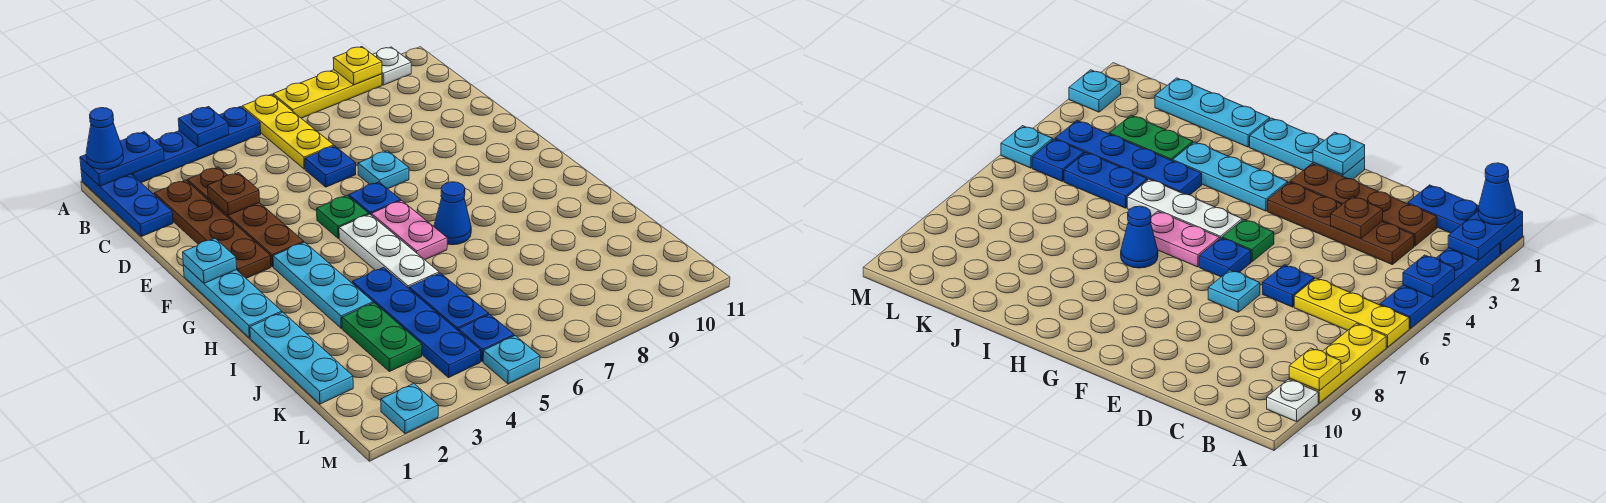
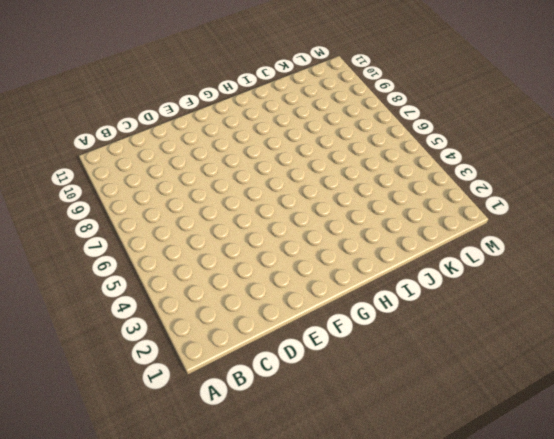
none -> blue plate A1:C1 level 1
none -> blue plate A2:A5 level 1
none -> yellow plate A6:C6 level 1

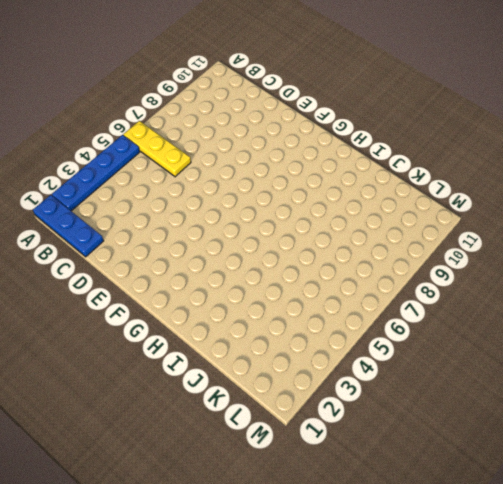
none -> yellow plate A7:A9 level 1
none -> white plate A10 level 1
none -> brown plate C2:F2 level 1

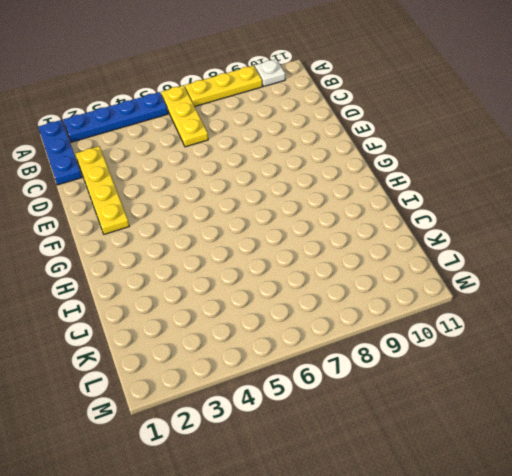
yellow plate C2:F2 level 1 -> brown plate C2:F2 level 1
none -> brown plate C3:F3 level 1
none -> blue plate D6 level 1
none -> cyan plate E7 level 1

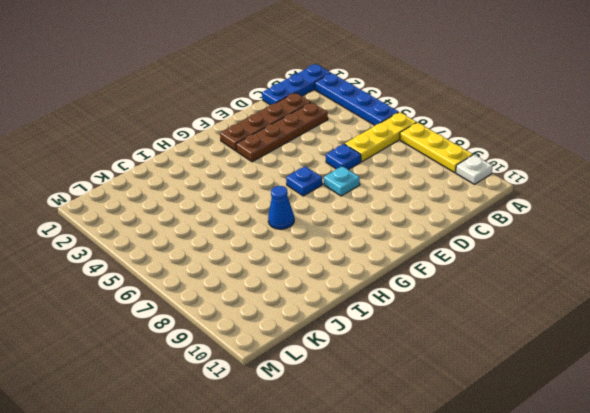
none -> cyan plate F1:H1 level 1
none -> green plate F5 level 1
none -> cyan plate G3:I3 level 1

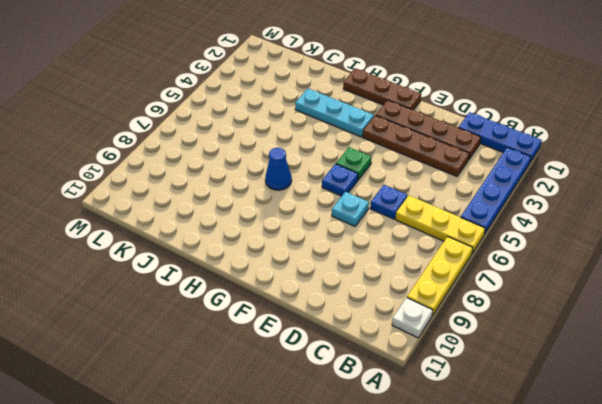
brown plate F1:H1 level 1 -> cyan plate F1:H1 level 1
none -> white plate G5:I5 level 1
none -> pink plate G6:H6 level 1
none -> cyan plate I1:K1 level 1

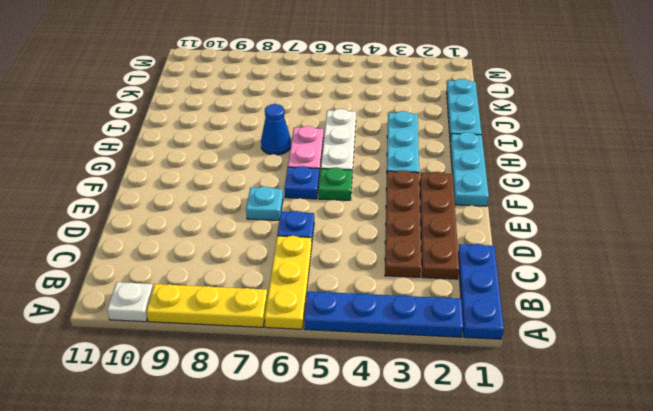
none -> blue plate I4:L4 level 1
none -> green plate J3:K3 level 1
none -> blue plate J5:K5 level 1

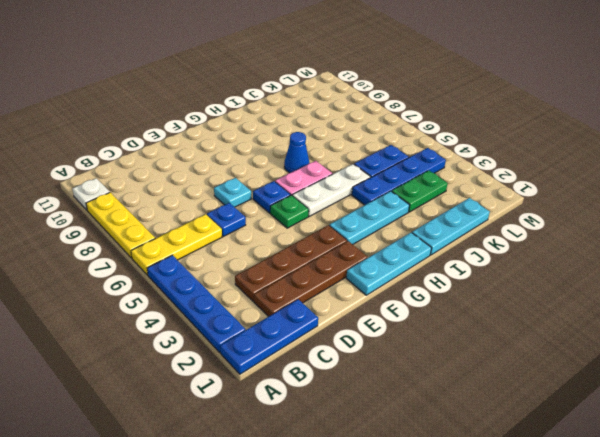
none -> blue plate L5 level 1
none -> cyan plate M2 level 1
none -> cyan plate M5 level 1

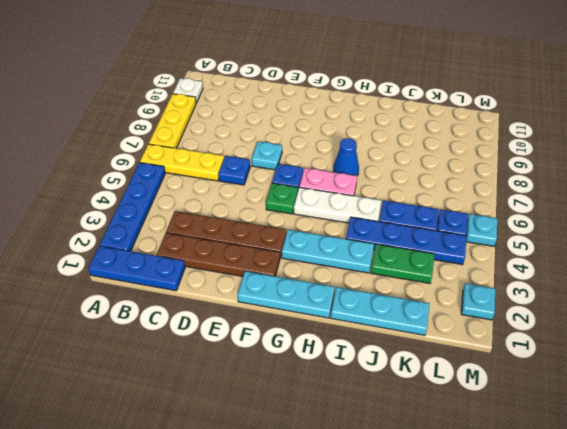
none -> blue plate A1:A2 level 2
none -> blue plate A4 level 2
none -> yellow plate A9 level 2

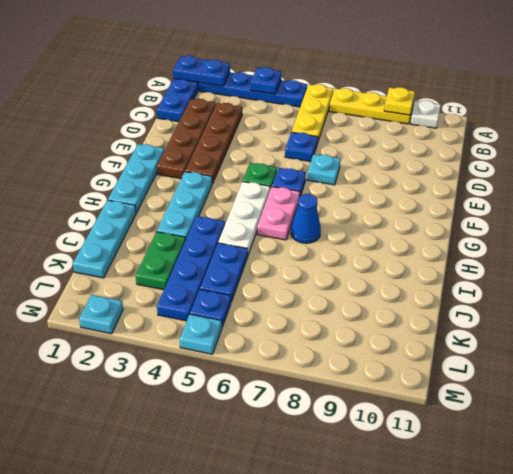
none -> brown plate D3 level 2
none -> cyan plate F1 level 2
none -> blue cone A1 level 3

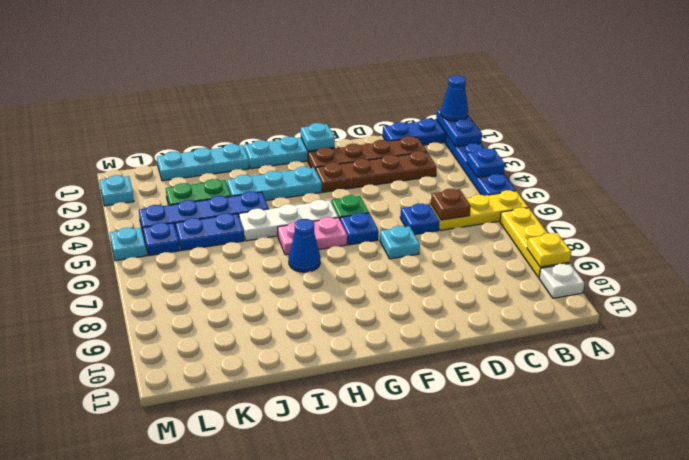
brown plate C6 level 2 -> brown plate D3 level 2

